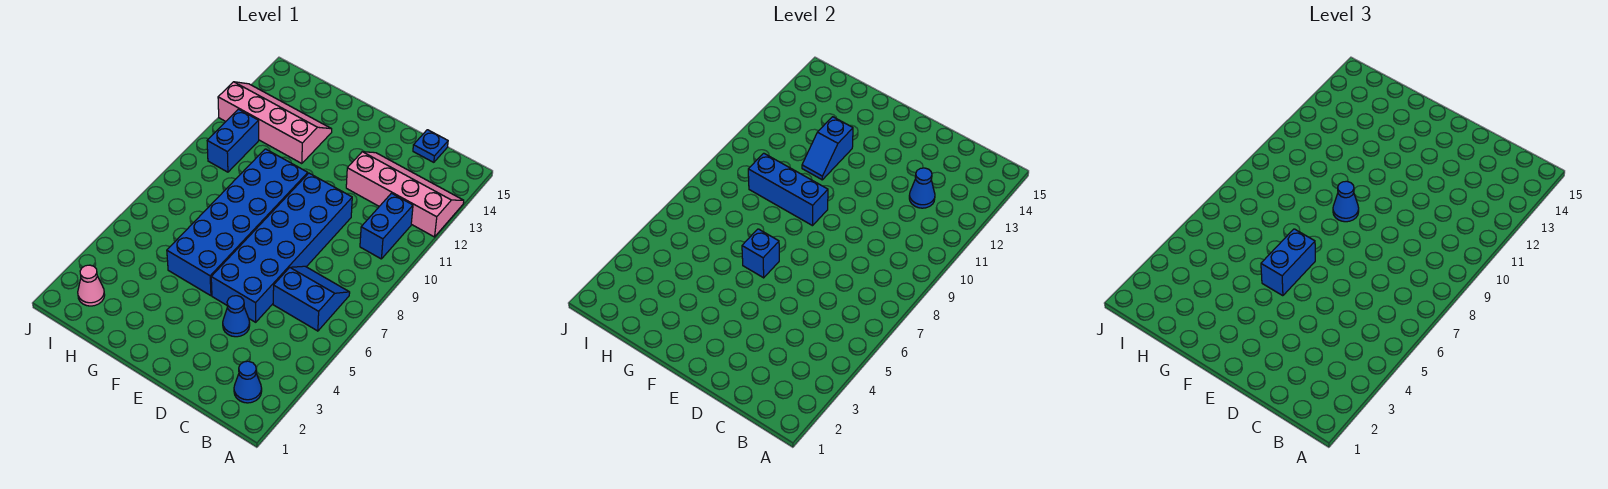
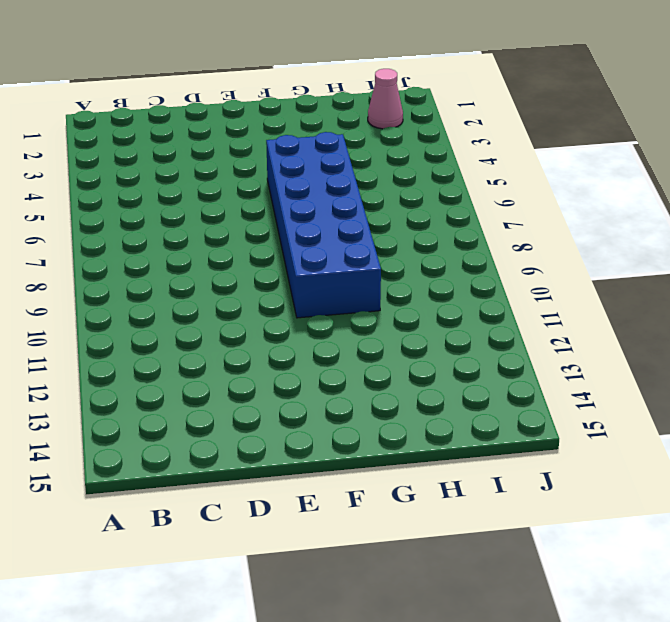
none -> pink slope A12:D13 level 1 top 12
none -> blue cone B2 level 1
none -> blue slope B6:C7 level 1 top 6

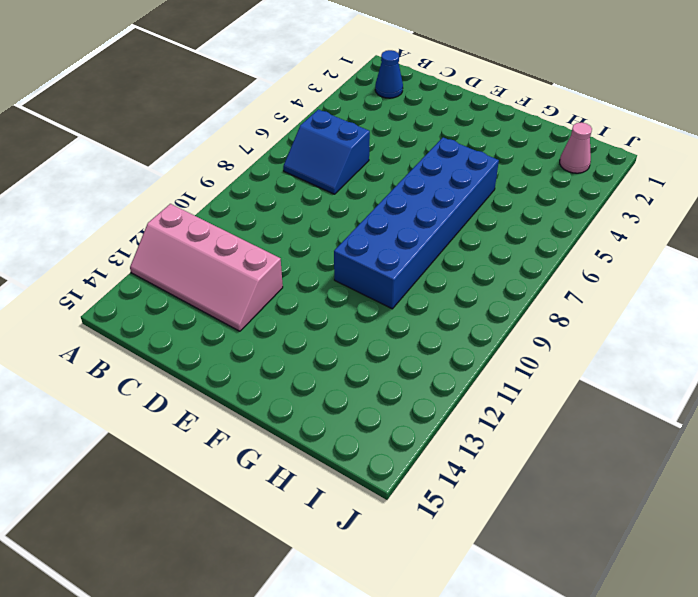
none -> blue brick B10:B11 level 1
none -> blue plate C15 level 1
none -> blue cone D4 level 1

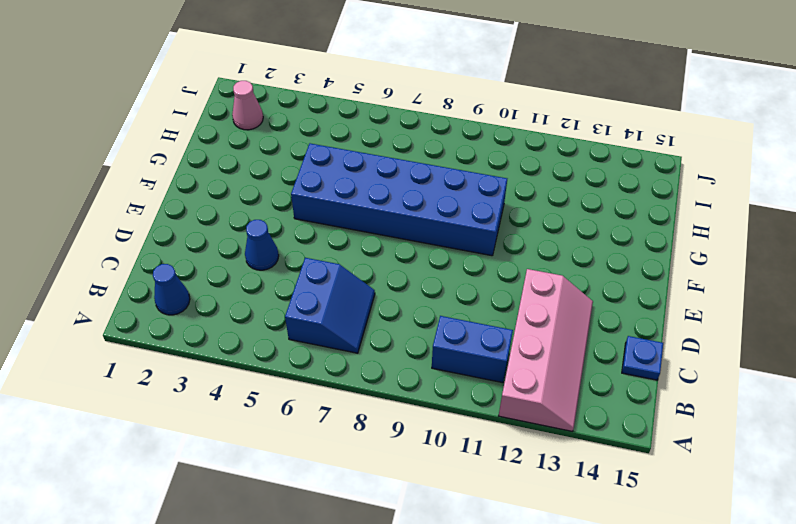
none -> blue brick D5:E10 level 1
none -> pink slope G12:J13 level 1 top 12
none -> blue brick I10:I11 level 1

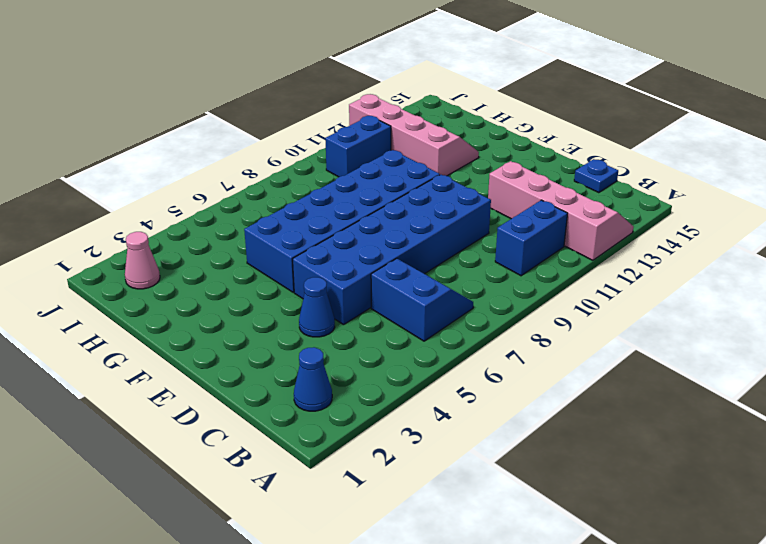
none -> blue cone C12 level 2
none -> blue brick F6 level 2
none -> blue brick F9:H9 level 2

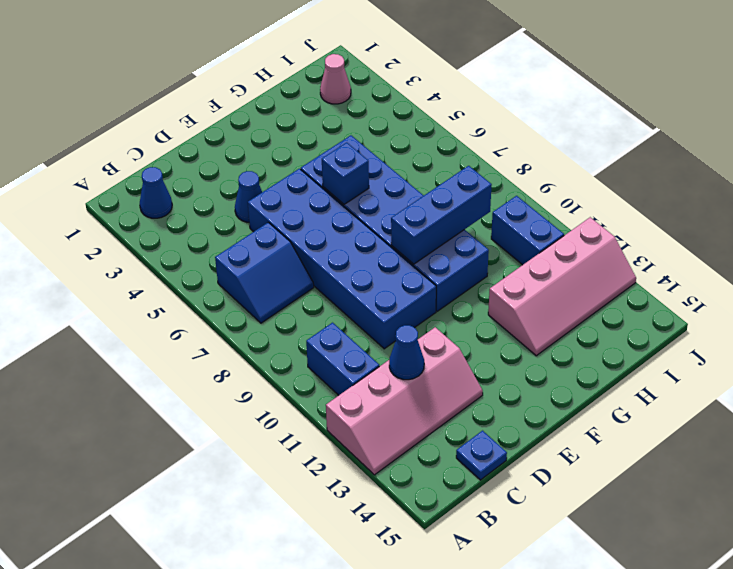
none -> blue slope G11:G12 level 2 top 12
none -> blue brick F5:F6 level 3
none -> blue cone F9 level 3

